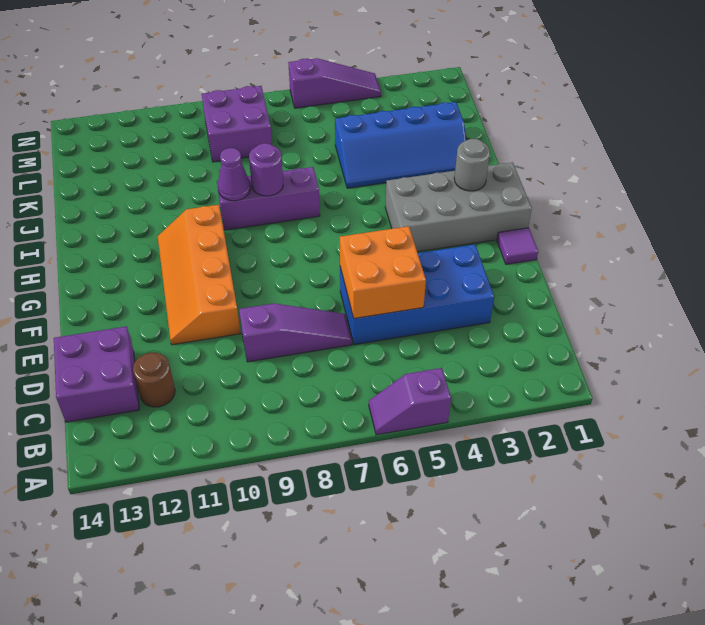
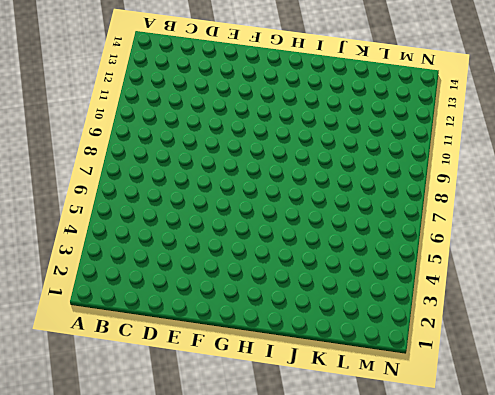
none -> purple slope A5:A6 level 1 top 5
none -> brown round brick C12 level 1
none -> purple brick C13:D14 level 1

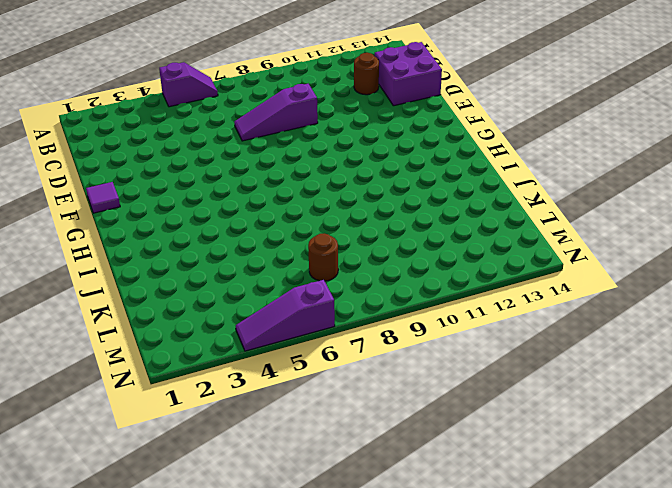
brown round brick L7 level 1 -> none
none -> blue brick D3:E6 level 1
none -> orange slope E10:H11 level 1 top 10
none -> grey brick G1:H4 level 1

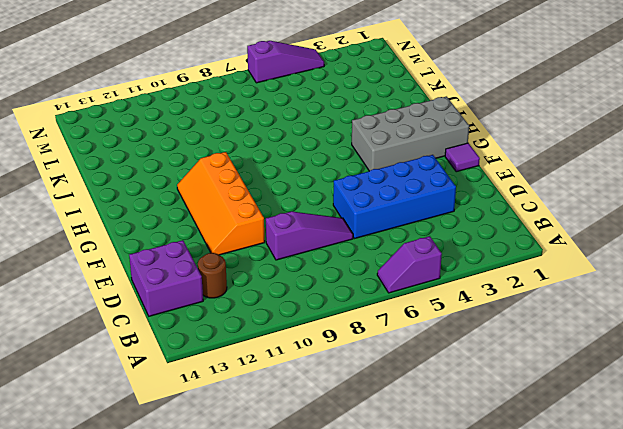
none -> purple brick I7:I9 level 1
none -> blue slope J2:K5 level 1 top K
none -> purple brick L8:M9 level 1

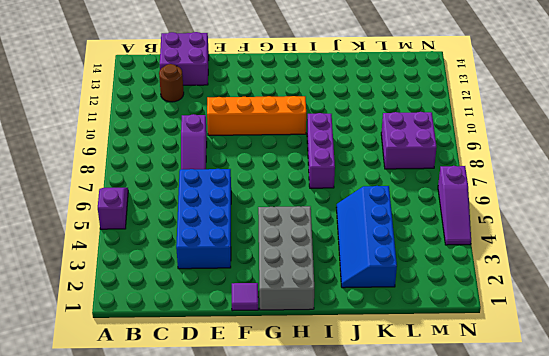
none -> orange brick D5:E6 level 2
none -> grey round brick H2 level 2
none -> purple round brick I8 level 2

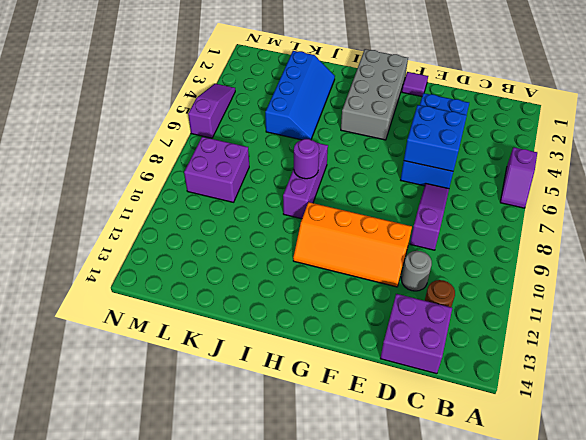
blue brick D5:E6 level 2 -> orange brick D5:E6 level 2
grey round brick D11 level 1 -> grey round brick H2 level 2
none -> purple cone I9 level 2

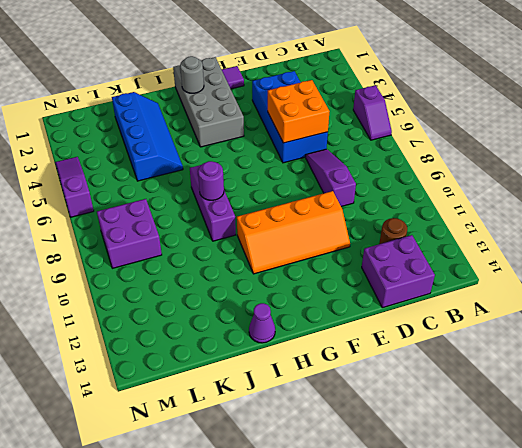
purple cone I14 level 1 -> purple cone I9 level 2

